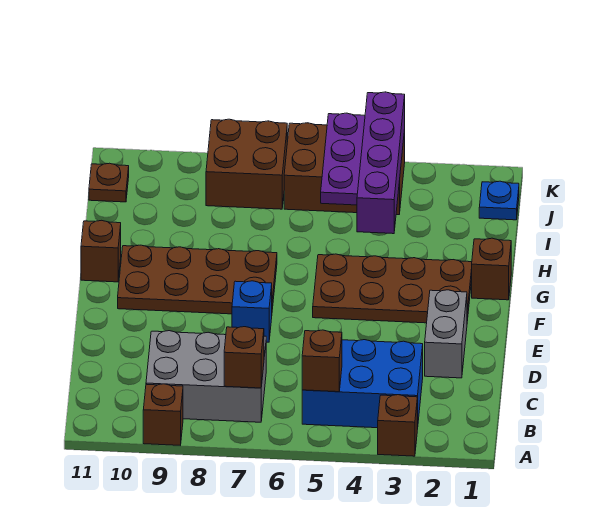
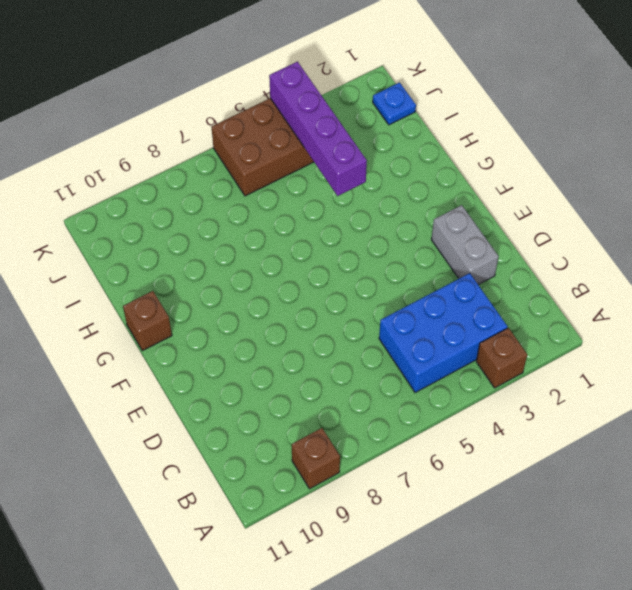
none -> grey brick B7:C9 level 1
none -> blue brick E7 level 1
none -> brown plate F2:G5 level 1

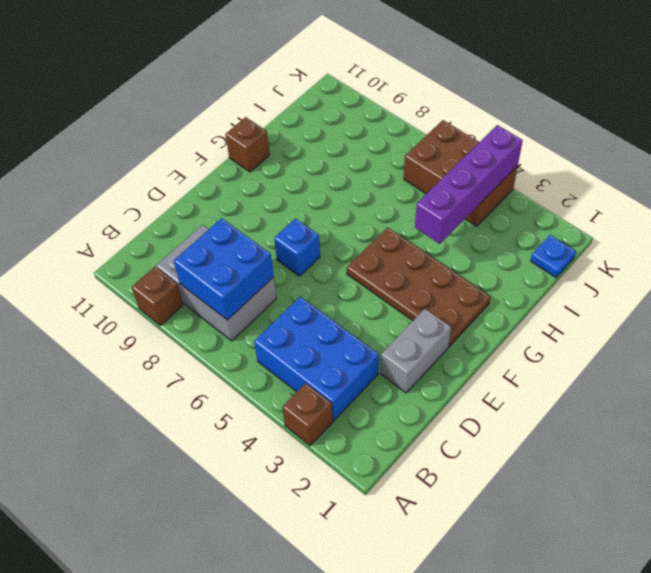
blue brick B7:C8 level 2 -> brown brick B7 level 2
none -> brown plate F7:G10 level 1
none -> brown brick G1 level 1
none -> brown brick J7:K8 level 1

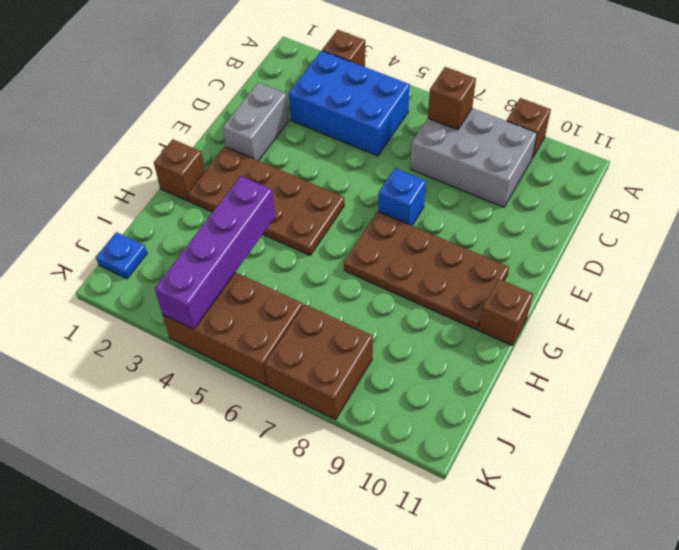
none -> brown plate J11 level 1
none -> brown brick B5 level 2
none -> purple plate I5:K5 level 2

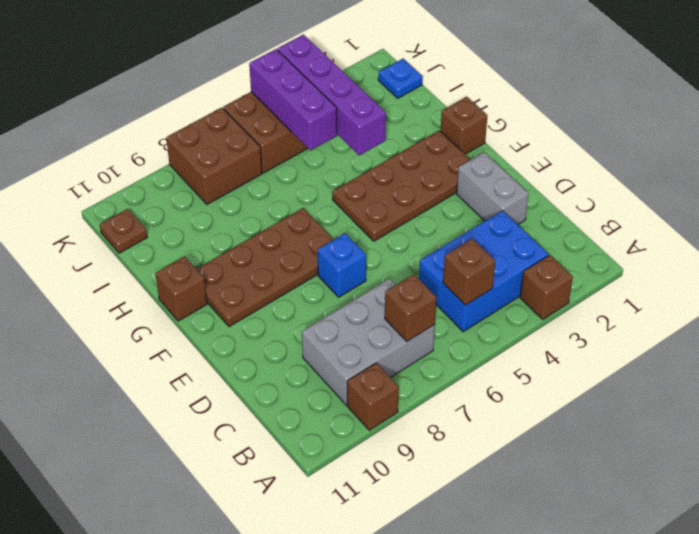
purple brick I5:K5 level 2 -> purple plate I5:K5 level 2

